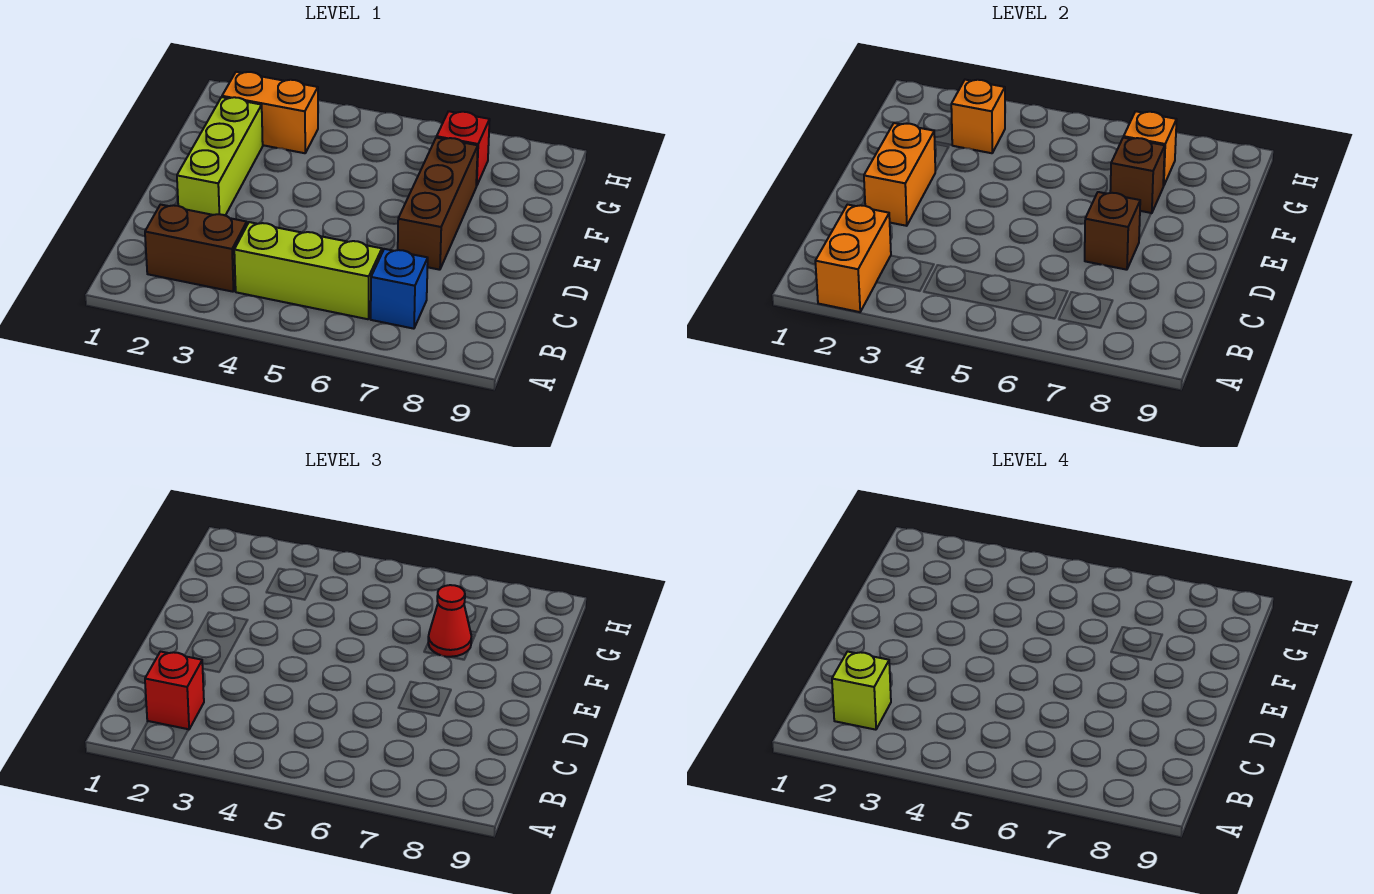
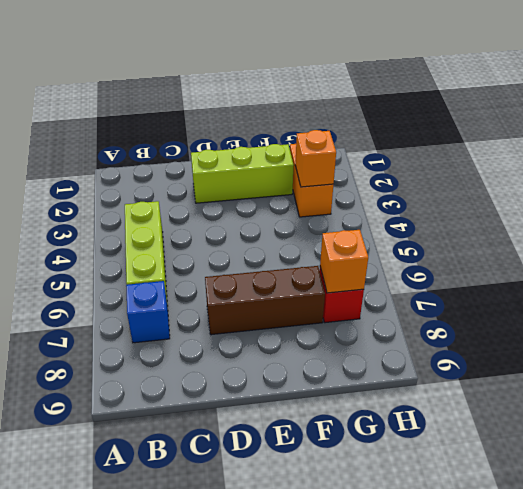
none -> brown brick B2:B3 level 1
none -> orange brick A2:B2 level 2
none -> orange brick D2:E2 level 2

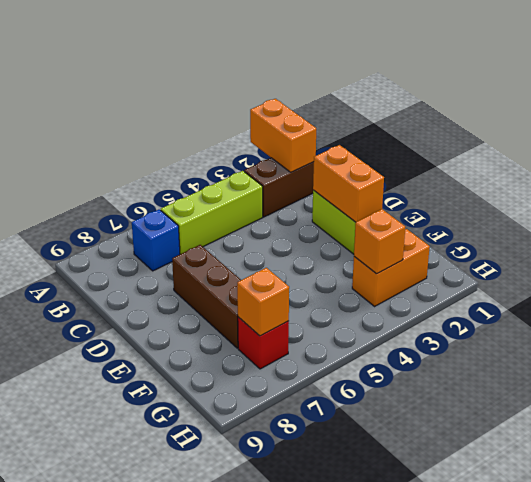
none -> brown brick D7 level 2
none -> brown brick F7 level 2
none -> red brick B2 level 3

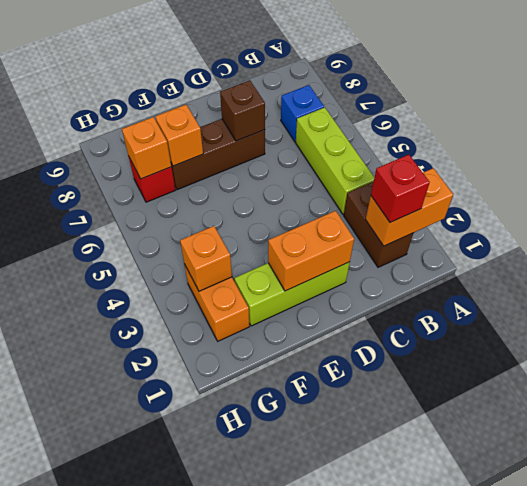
orange brick F7 level 2 -> brown brick F7 level 2
none -> red cone F7 level 3
none -> lime brick B2 level 4

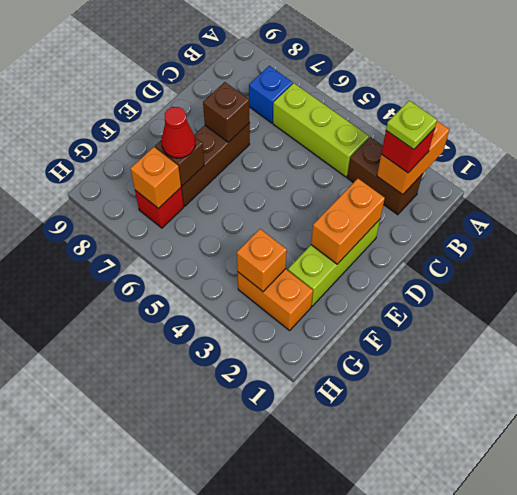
lime plate B2 level 4 -> lime brick B2 level 4

